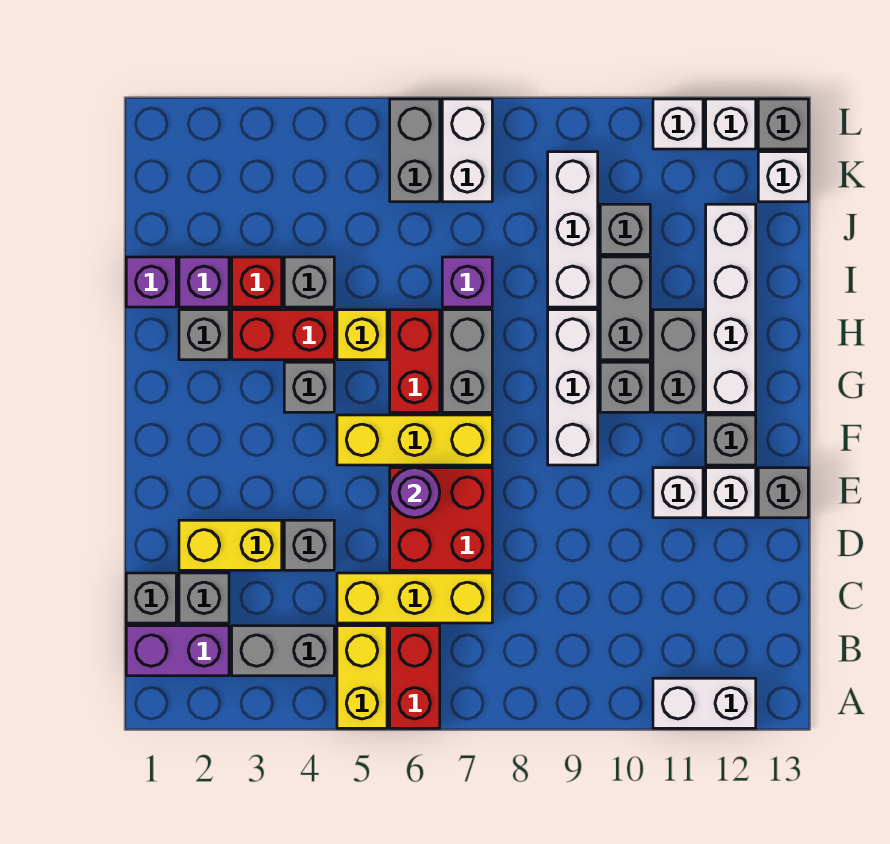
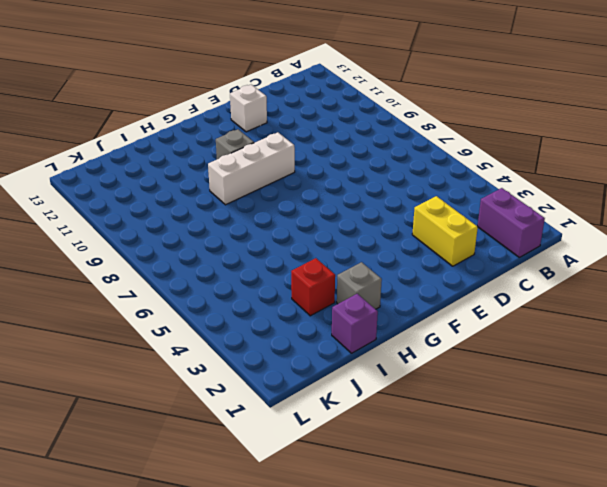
none -> yellow brick A5:B5 level 1
none -> red brick A6:B6 level 1
none -> white brick A11:A12 level 1
none -> grey brick B3:B4 level 1

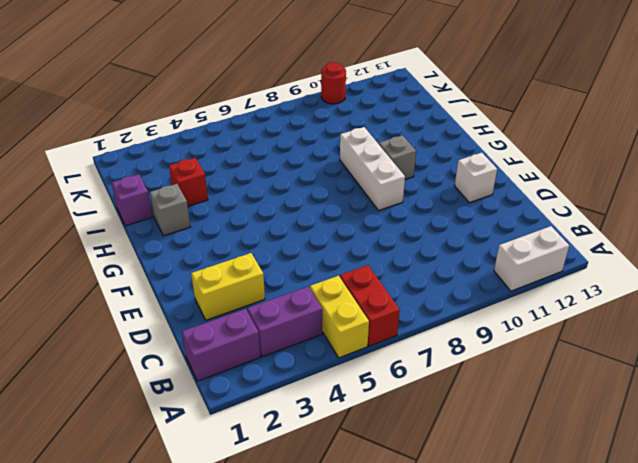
purple brick B3:B4 level 1 -> grey brick B3:B4 level 1
red round brick L10 level 1 -> none
none -> grey brick C1 level 1
none -> grey brick C2 level 1
none -> yellow brick C5:C7 level 1
none -> grey brick D4 level 1

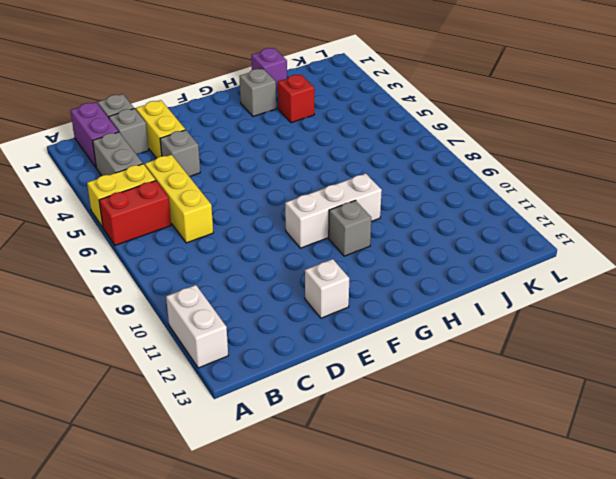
none -> red brick D6:E7 level 1
none -> white brick E11 level 1
none -> grey brick E13 level 1
none -> yellow brick F5:F7 level 1

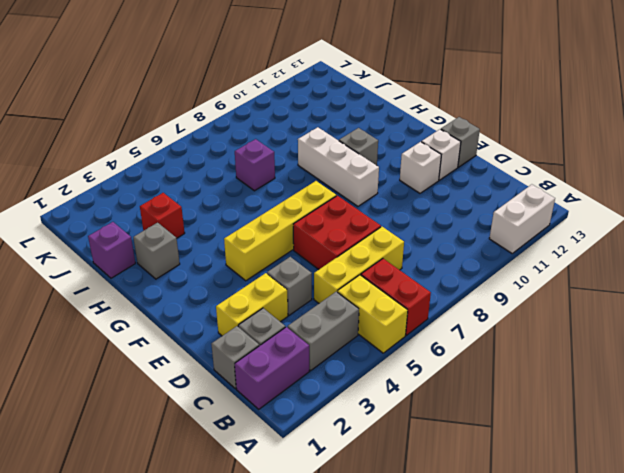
yellow brick F4:F7 level 1 -> yellow brick F5:F7 level 1
none -> grey brick F12 level 1
none -> grey brick G4 level 1
none -> red brick G6:H6 level 1
none -> grey brick G7:H7 level 1

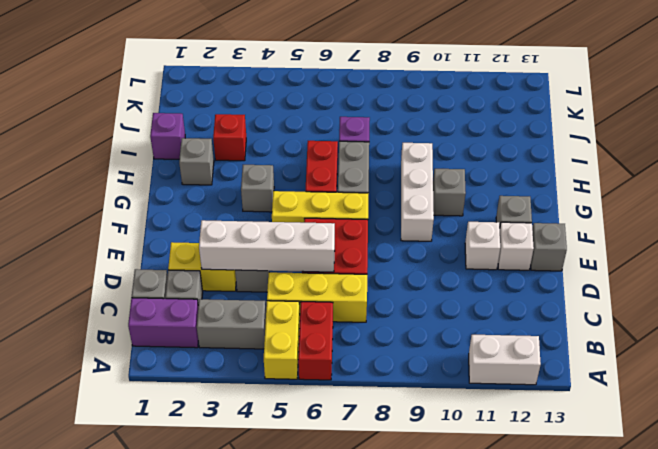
white brick D3:D6 level 2 -> white brick G12:J12 level 1
none -> grey brick G11:H11 level 1
none -> red brick H3:H4 level 1
none -> yellow brick H5 level 1
none -> grey brick H10:I10 level 1

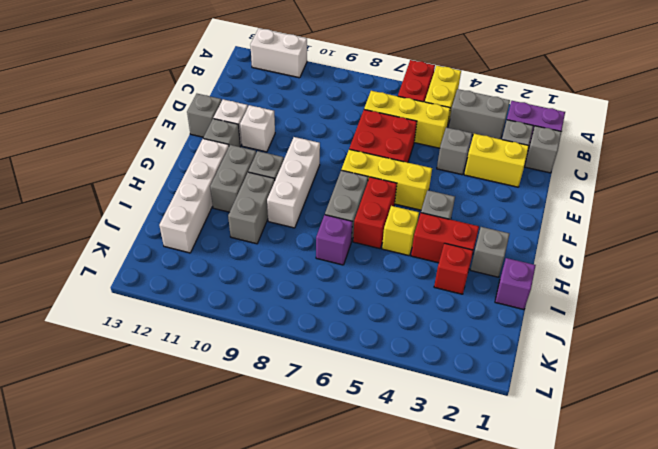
none -> purple brick I2 level 1
none -> grey brick I4 level 1
none -> white brick I9:K9 level 1
none -> grey brick J10 level 1

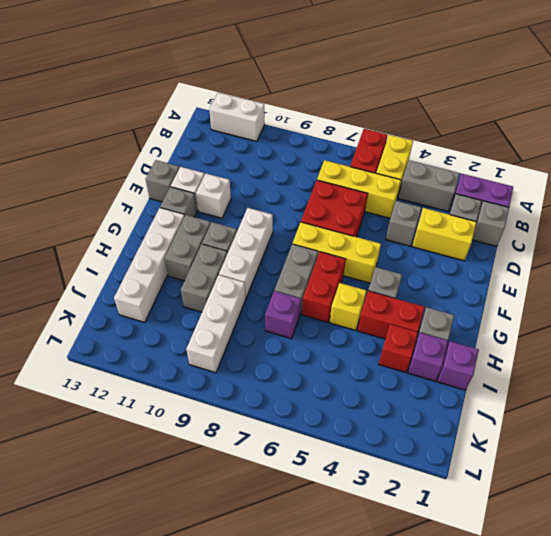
none -> grey brick I4 level 1
none -> grey brick J10 level 1
none -> grey brick K6:L6 level 1
none -> white brick K7:L7 level 1

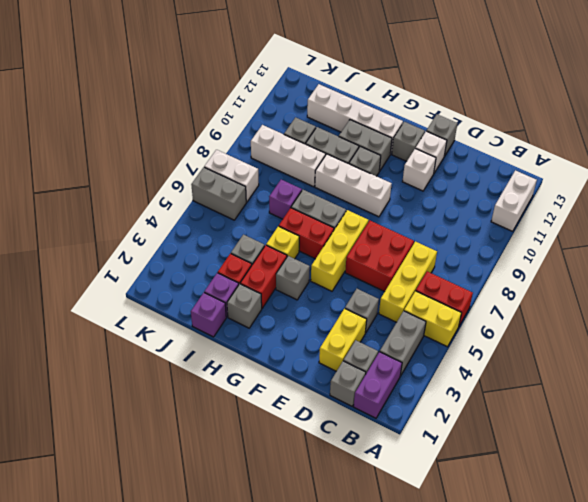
none -> white brick K13 level 1
none -> white brick L11 level 1
none -> white brick L12 level 1
none -> grey brick L13 level 1

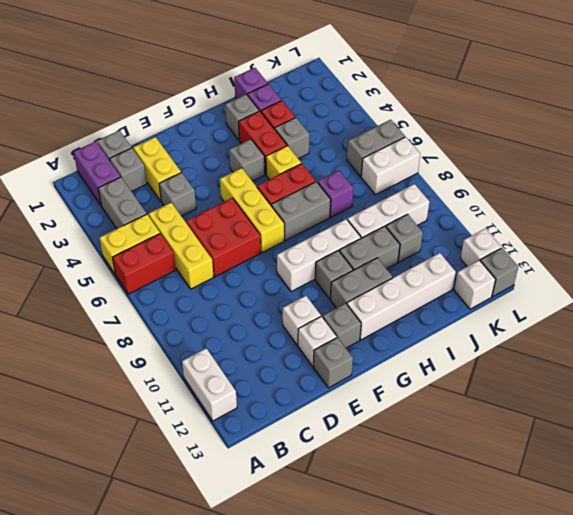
none -> white brick L11 level 1
none -> purple round brick E6 level 2

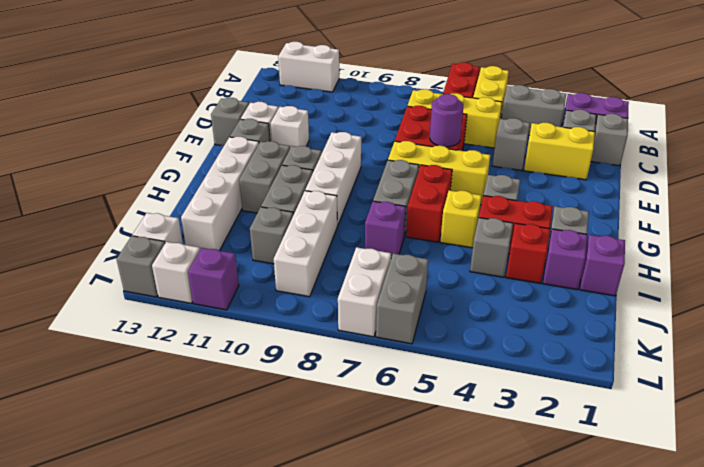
purple brick L11 level 1 -> white brick L11 level 1

